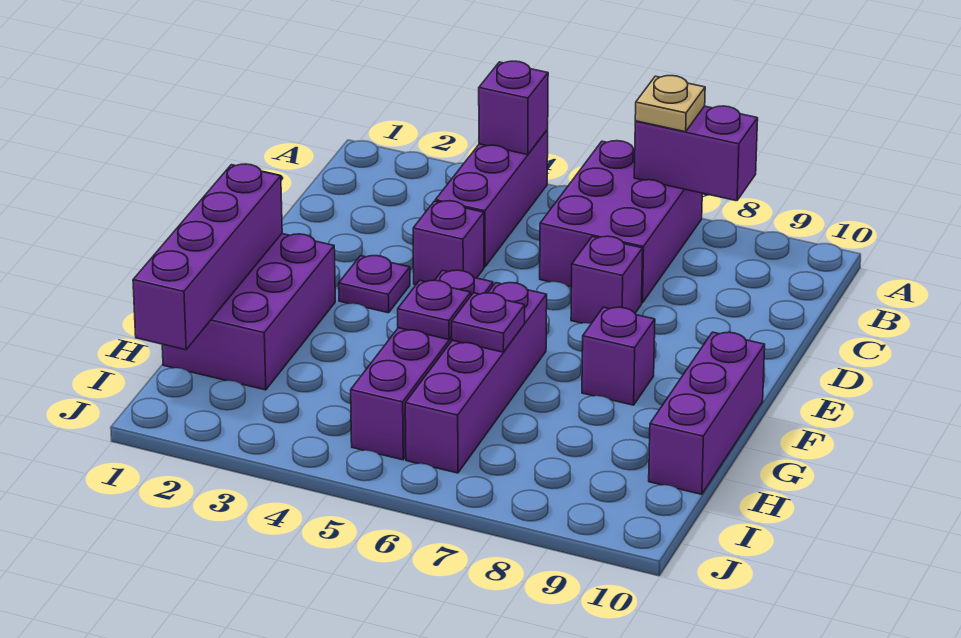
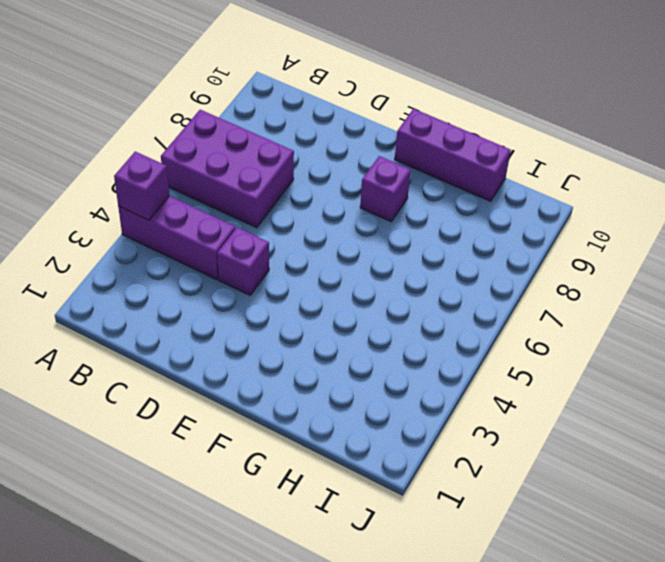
none -> purple brick D7 level 1
none -> purple plate E3 level 1
none -> purple brick F1:H2 level 1

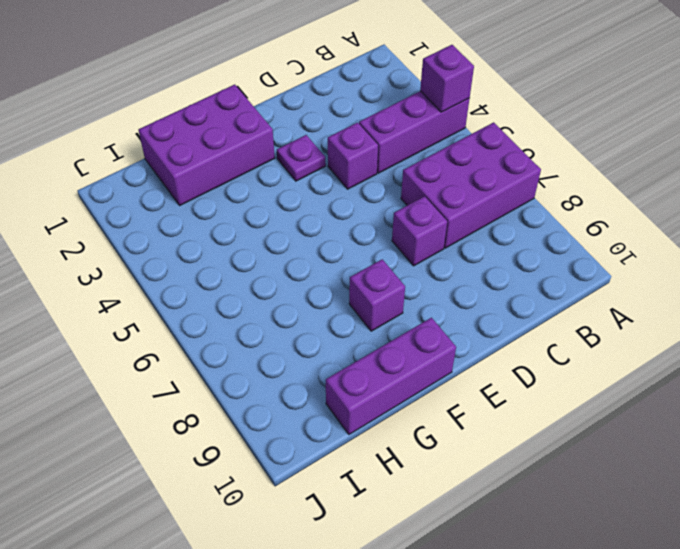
none -> purple brick F5:I5 level 1
none -> purple brick F6:I6 level 1
none -> purple brick A7:A8 level 2

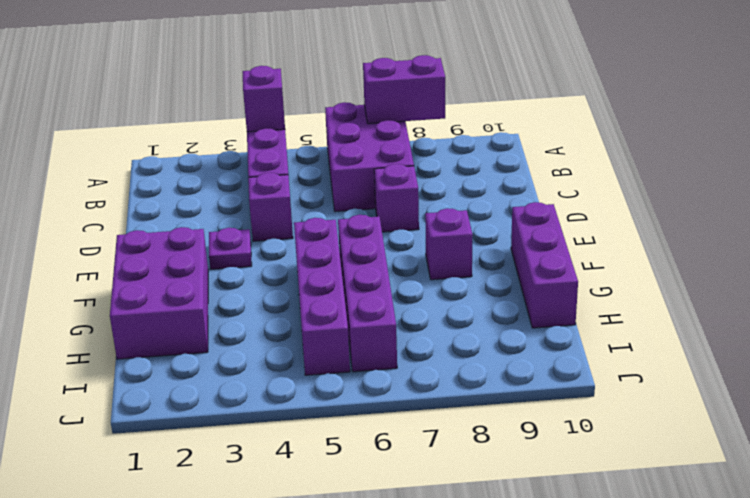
none -> purple brick F1:I1 level 2
none -> purple plate G5 level 2
none -> purple plate G6 level 2

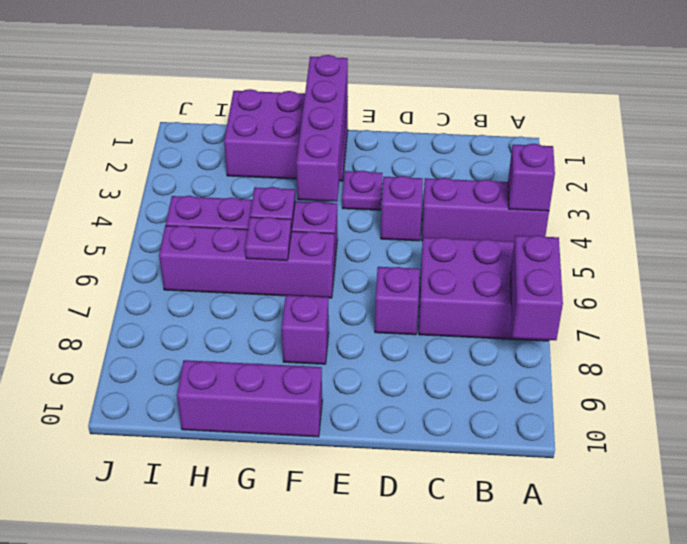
purple brick F1:F4 level 2 -> purple brick F1:I1 level 2
none -> tan plate A7 level 3

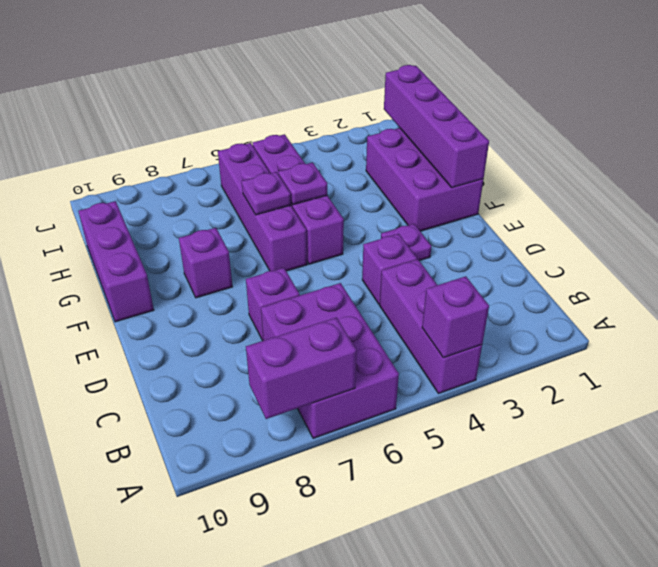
none -> tan plate A7 level 3

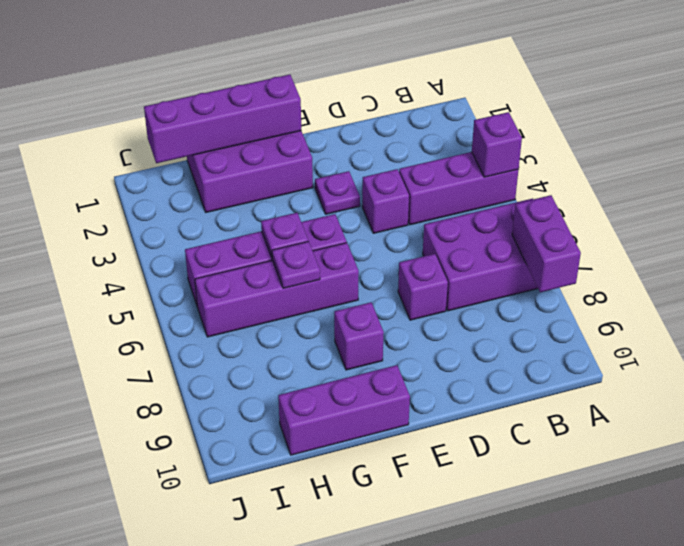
none -> tan plate A7 level 3

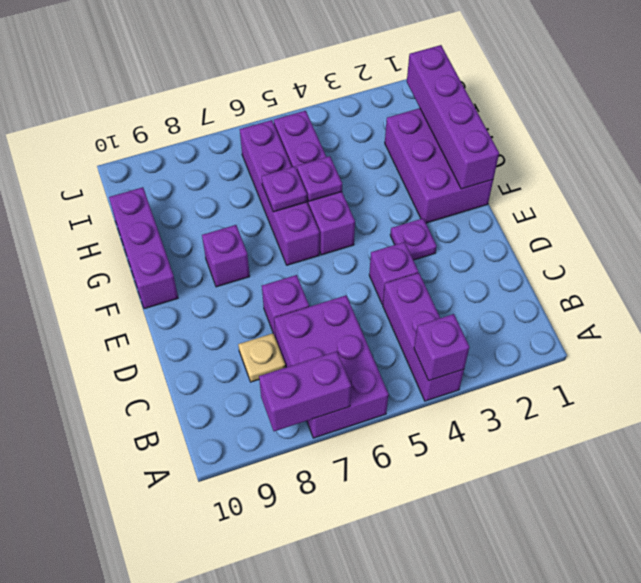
tan plate C8 level 1 -> tan plate A7 level 3

